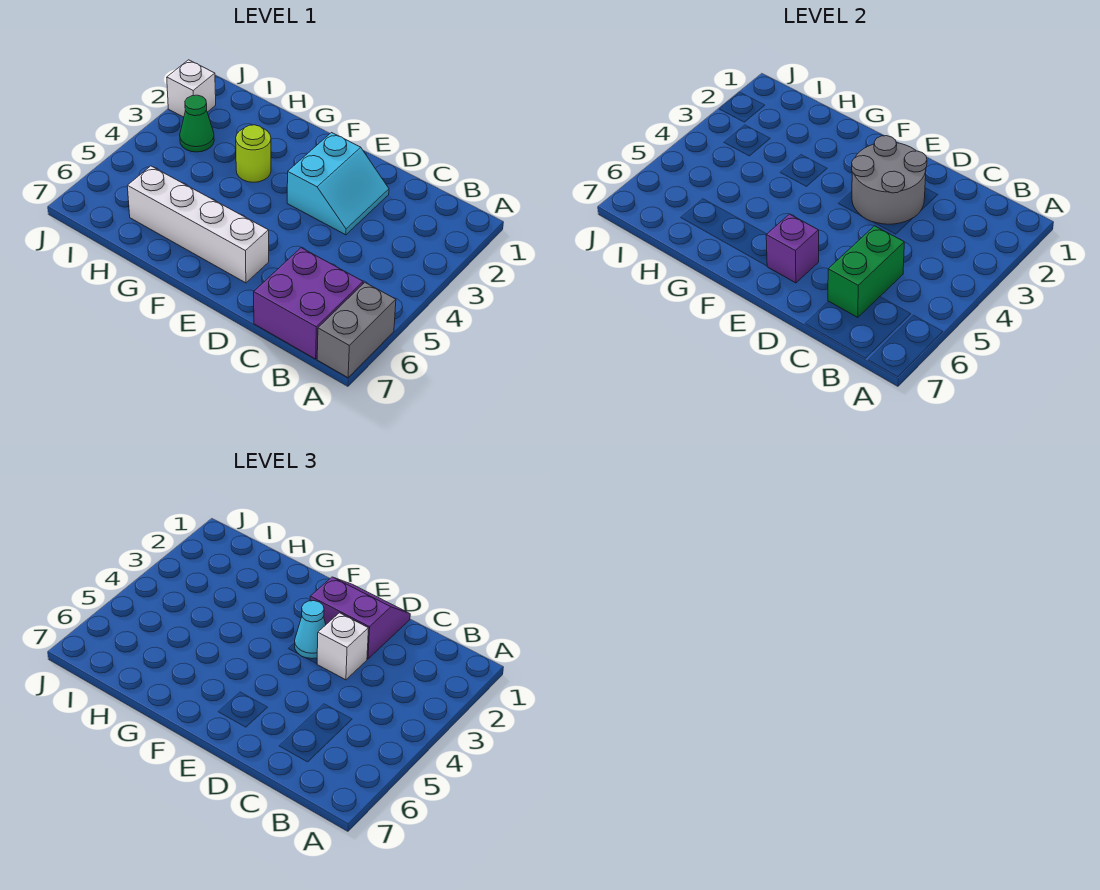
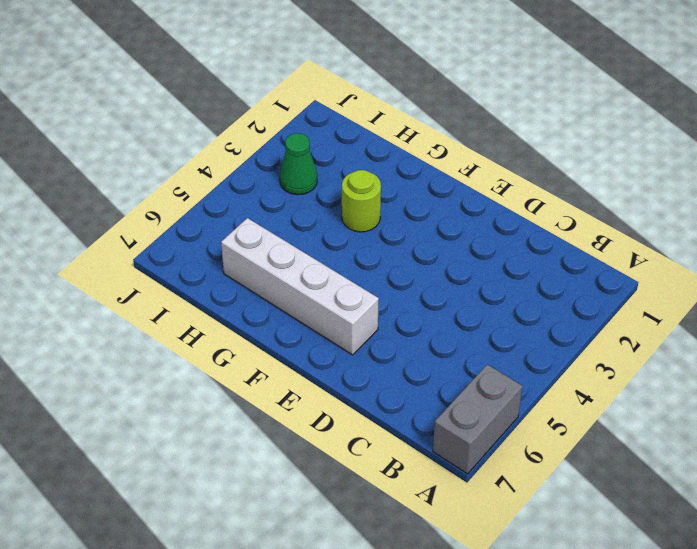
none -> purple brick B6:C7 level 1
none -> cyan slope D2:E3 level 1 top E
none -> white brick J2 level 1

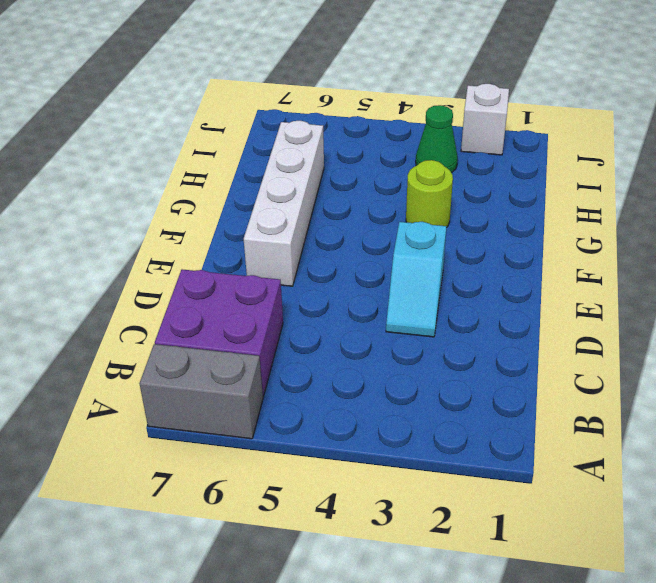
cyan slope D3:E3 level 1 top E -> cyan slope D2:E3 level 1 top E
none -> green brick C5:C6 level 2
none -> grey round brick D2:E3 level 2
none -> purple brick E6 level 2

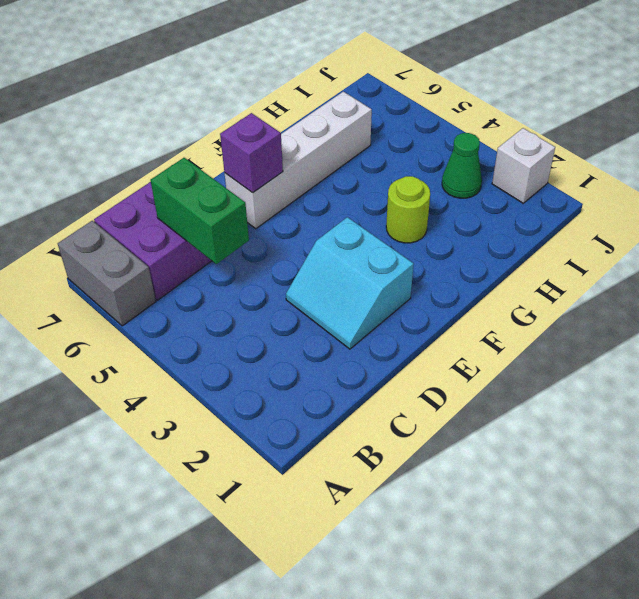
none -> grey round brick D2:E3 level 2
none -> purple slope D1:E2 level 3 top 2
none -> white brick D3 level 3

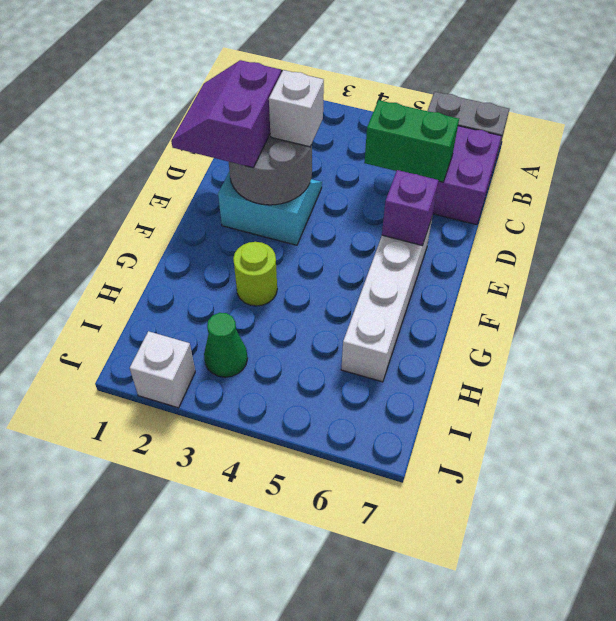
none -> cyan cone E3 level 3

